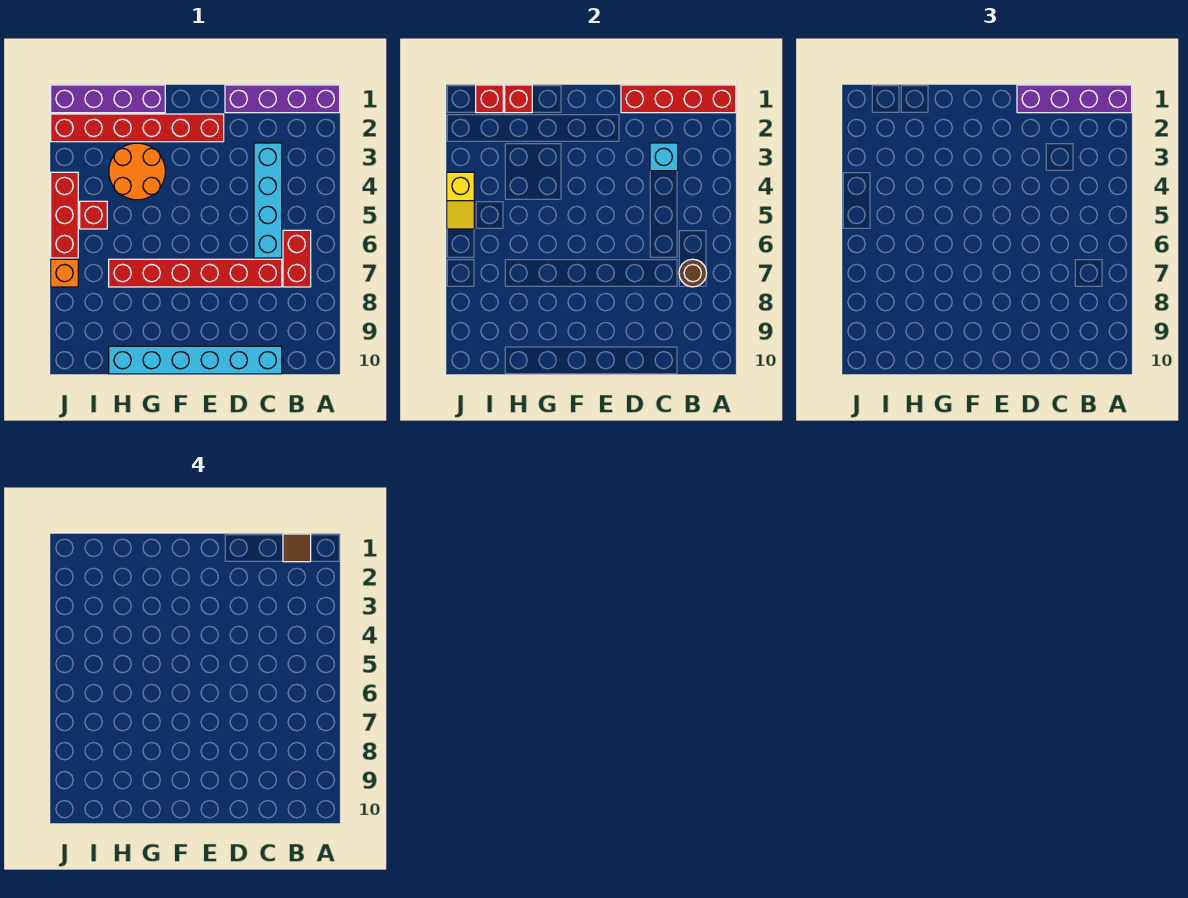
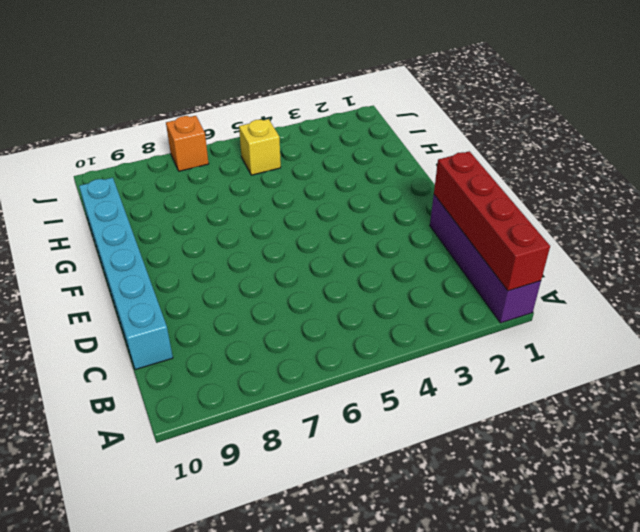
yellow brick I5 level 1 -> red brick I5 level 1
none -> red brick B6:B7 level 1
none -> cyan brick C3:C6 level 1
none -> red brick C7:H7 level 1

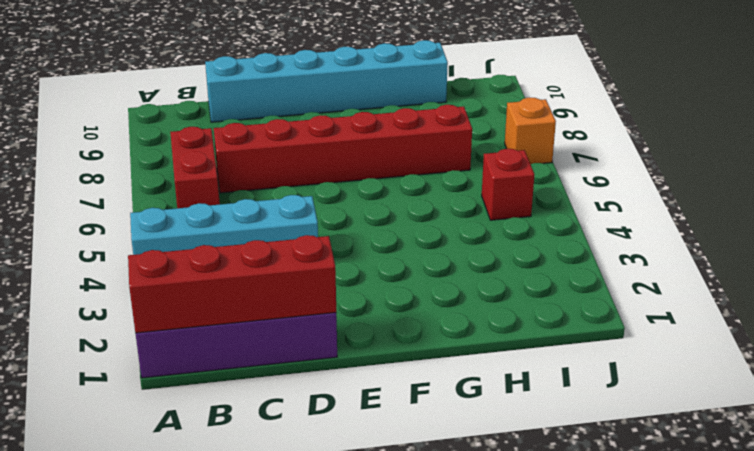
cyan brick A4:D4 level 1 -> cyan brick C3:C6 level 1
none -> red brick E2:J2 level 1
none -> purple brick G1:J1 level 1
none -> orange round brick G3:H4 level 1

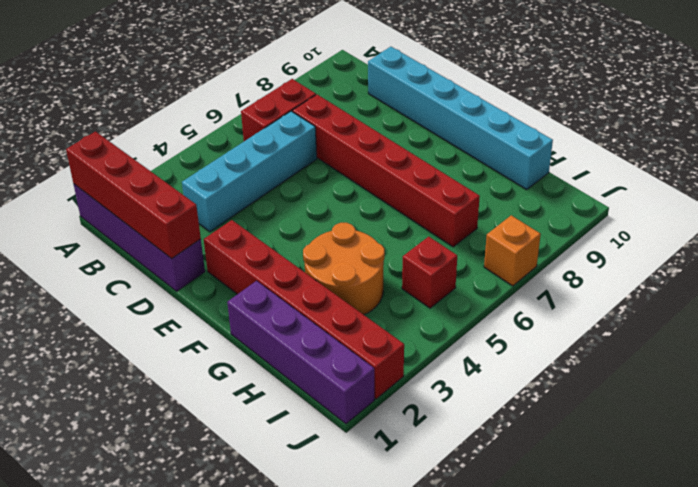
none -> red brick J4:J6 level 1
none -> brown round brick B7 level 2
none -> cyan brick C3 level 2

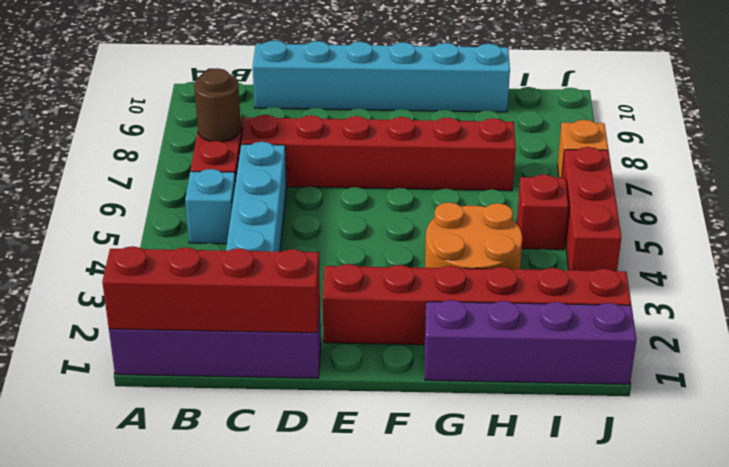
cyan brick B5 level 1 -> cyan brick C3 level 2
none -> red brick H1 level 2
none -> red brick I1 level 2
none -> yellow slope J4:J5 level 2 top 4

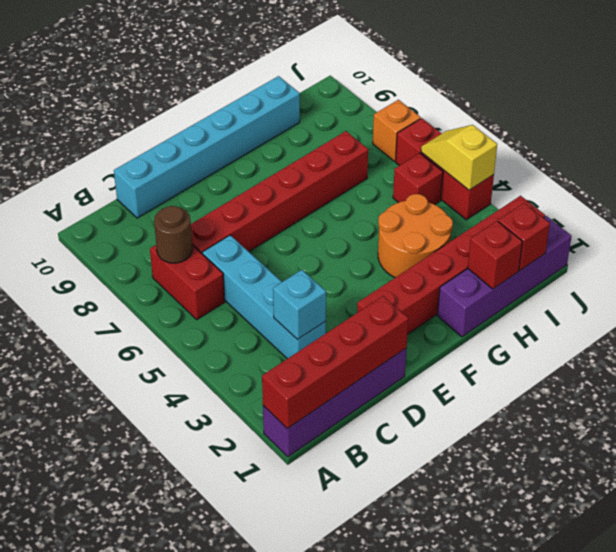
none -> purple brick A1:D1 level 3
none -> brown tile B1 level 4

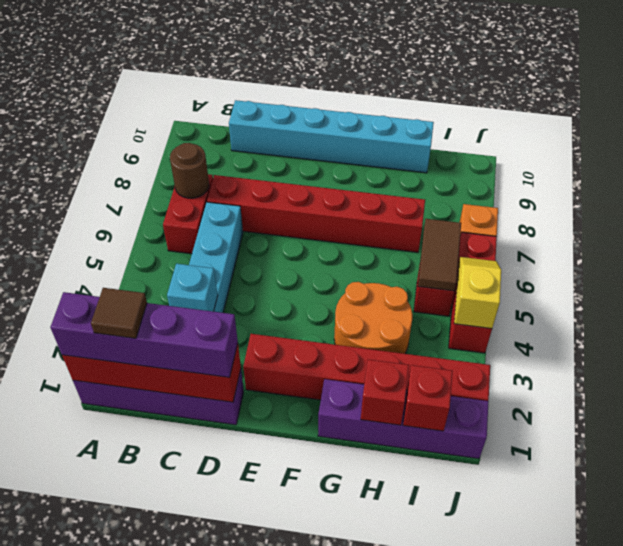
brown tile I5:I6 level 2 -> none

